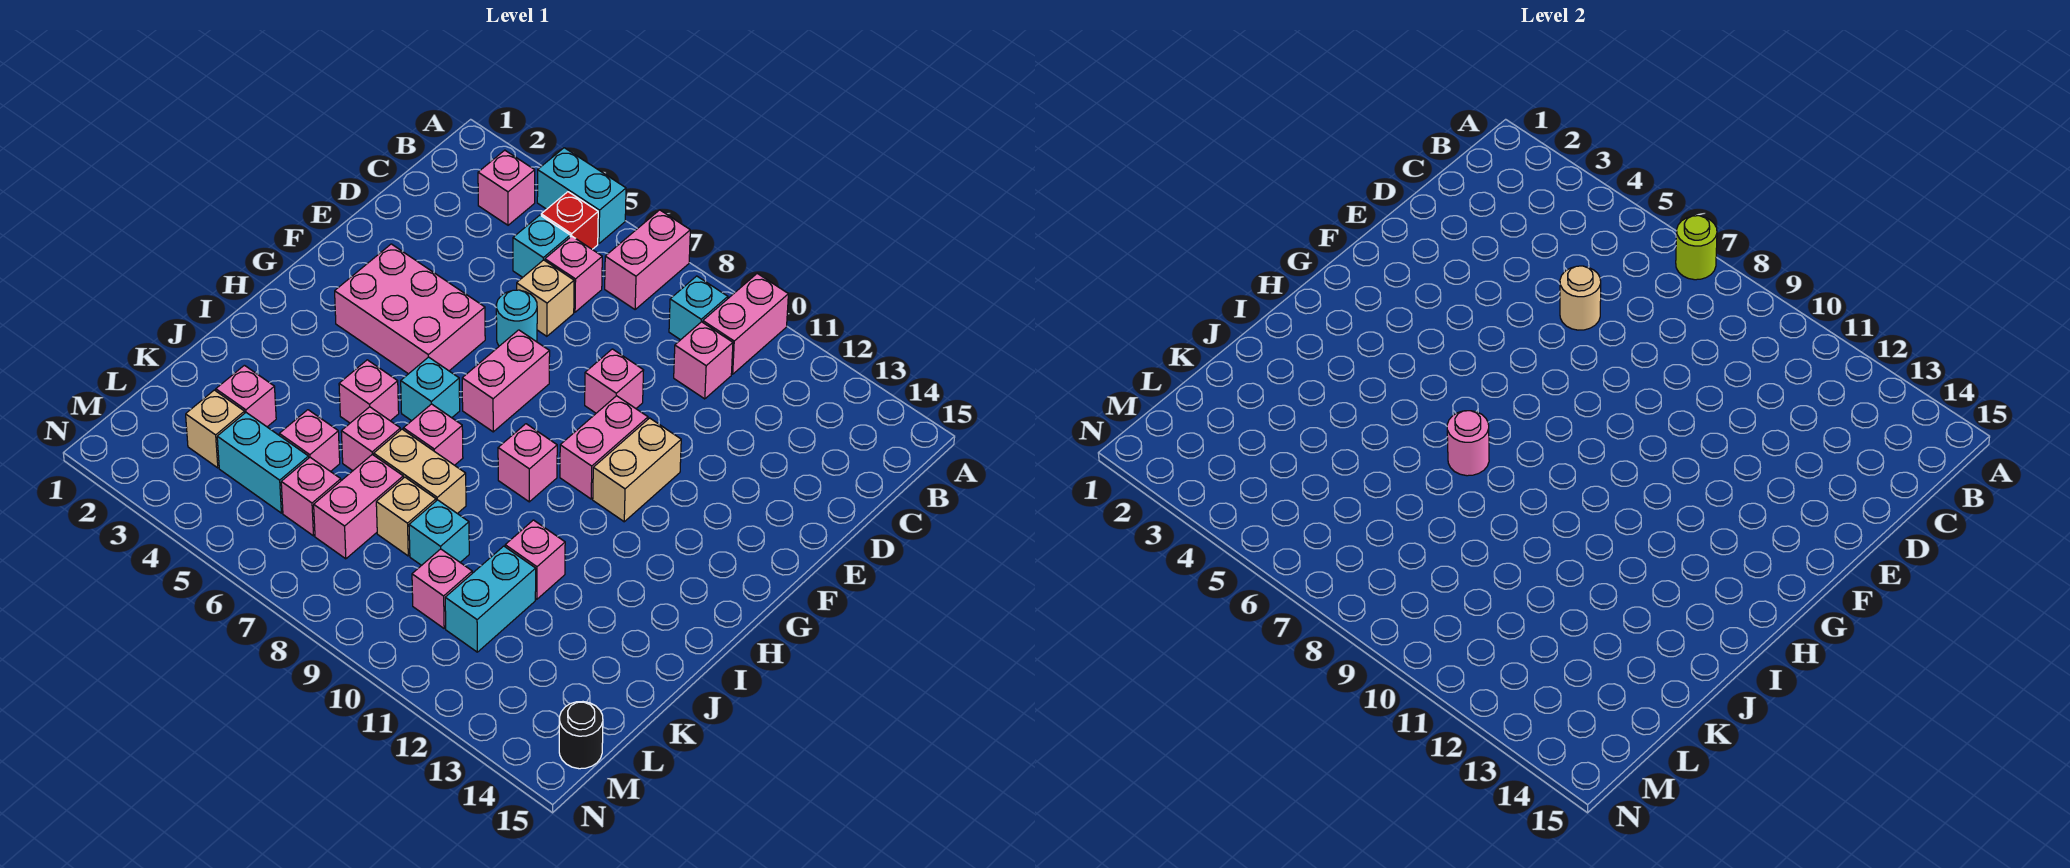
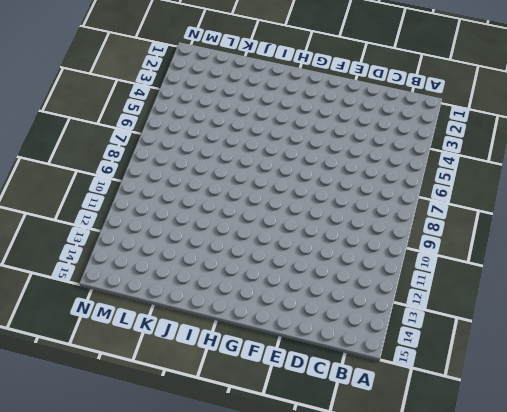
none -> cyan brick A4:A5 level 1
none -> pink brick A7:B7 level 1
none -> pink brick A10:B10 level 1
none -> pink brick B3 level 1

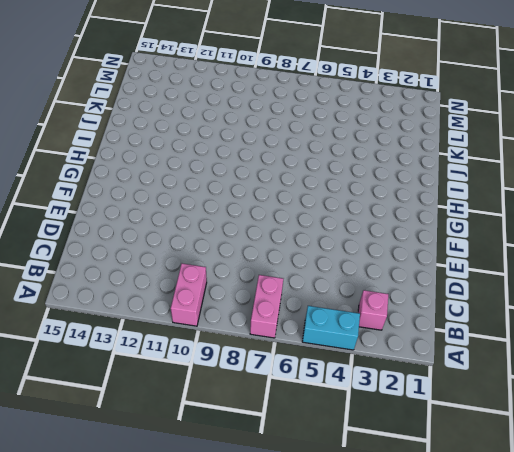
none -> red brick B5 level 1
none -> cyan brick B9 level 1
none -> cyan brick C5 level 1
none -> pink brick C6 level 1

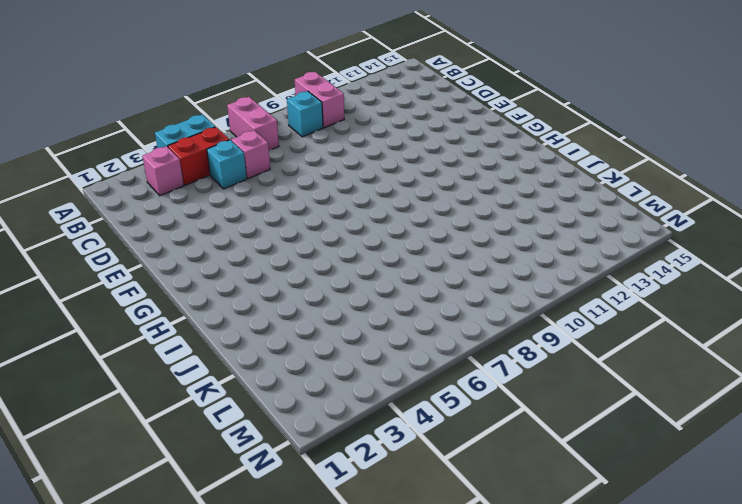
red brick B4:B5 level 1 -> red brick B5 level 1
none -> pink brick C10 level 1
none -> tan brick D6 level 1
none -> cyan round brick E6 level 1
none -> pink brick E9 level 1

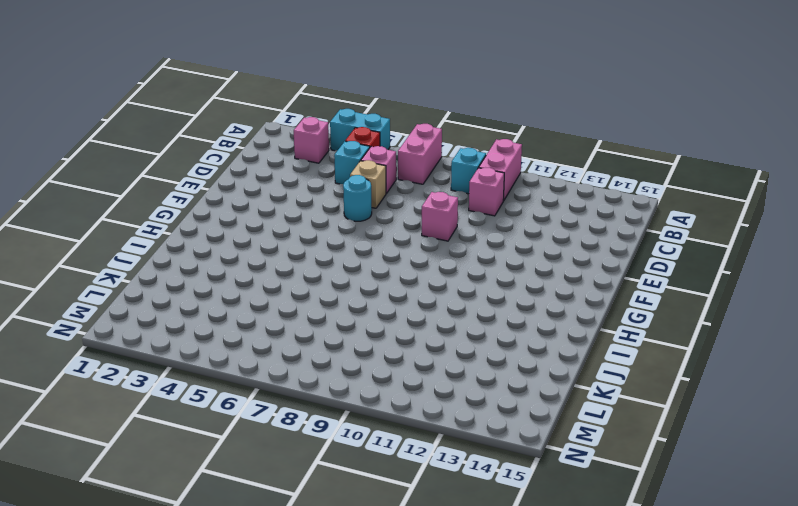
none -> pink brick F3:G5 level 1
none -> pink brick F7:G7 level 1
none -> pink brick F10:G10 level 1
none -> tan brick F11:G11 level 1

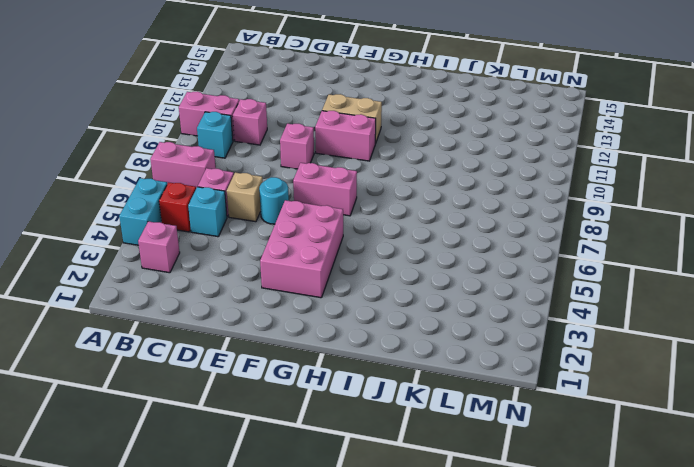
none -> cyan brick H6 level 1
none -> pink brick H9 level 1
none -> pink brick I5 level 1
none -> pink brick I7 level 1

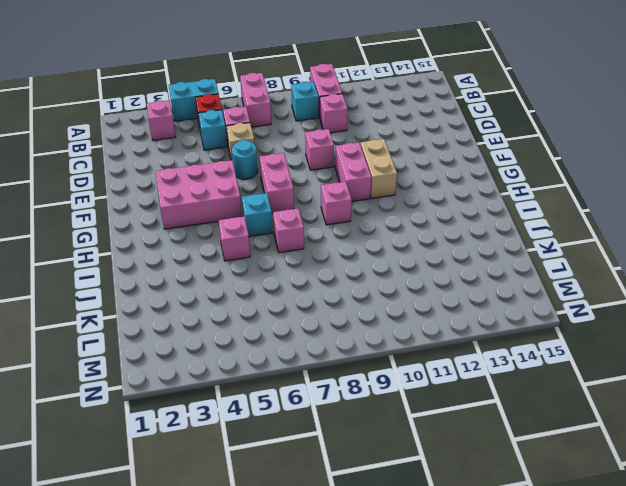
none -> pink brick J6 level 1
none -> tan brick J7:J8 level 1
none -> pink brick J11 level 1
none -> pink brick K3 level 1

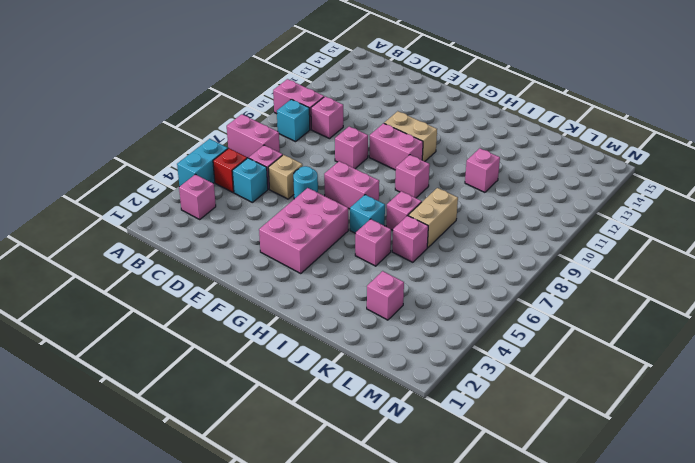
none -> pink brick K5 level 1
none -> pink brick K7:L7 level 1
none -> tan brick K8 level 1
none -> cyan brick K9 level 1

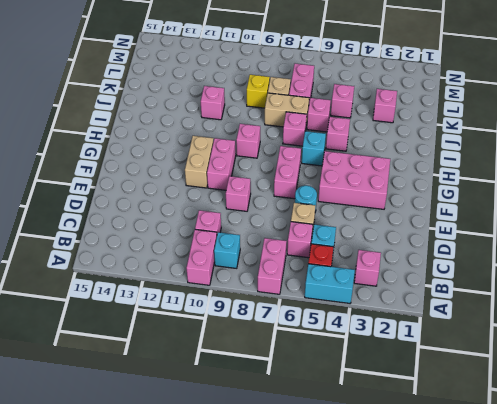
yellow brick K9 level 1 -> cyan brick K9 level 1
none -> cyan brick K11:L11 level 1
none -> tan brick L3 level 1
none -> cyan brick L4:L5 level 1
none -> pink brick L6 level 1

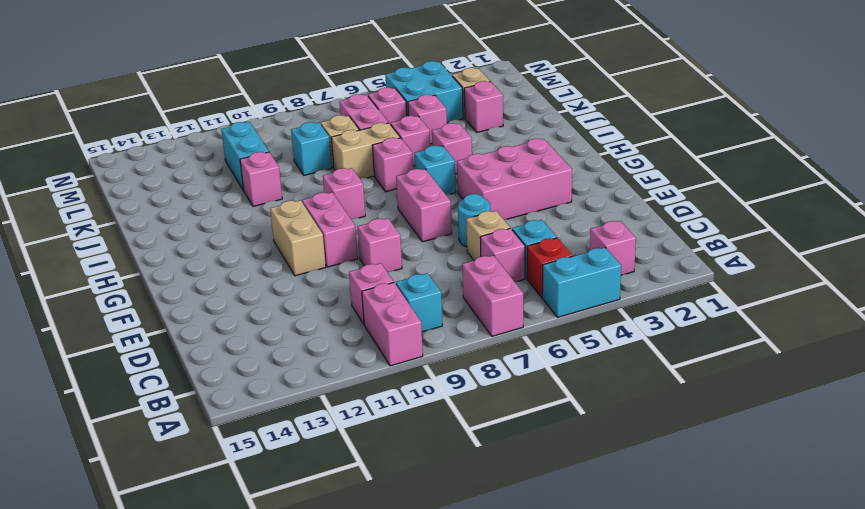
cyan brick L4:M5 level 1 -> cyan brick L4:L5 level 1
none -> pink brick L10 level 1
none -> black round brick M15 level 1
none -> lime round brick A7 level 2
none -> tan round brick D6 level 2

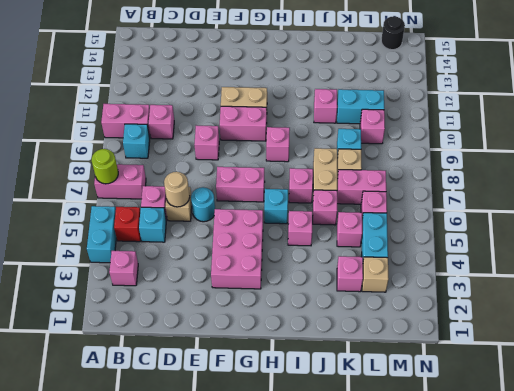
none -> pink round brick I7 level 2

